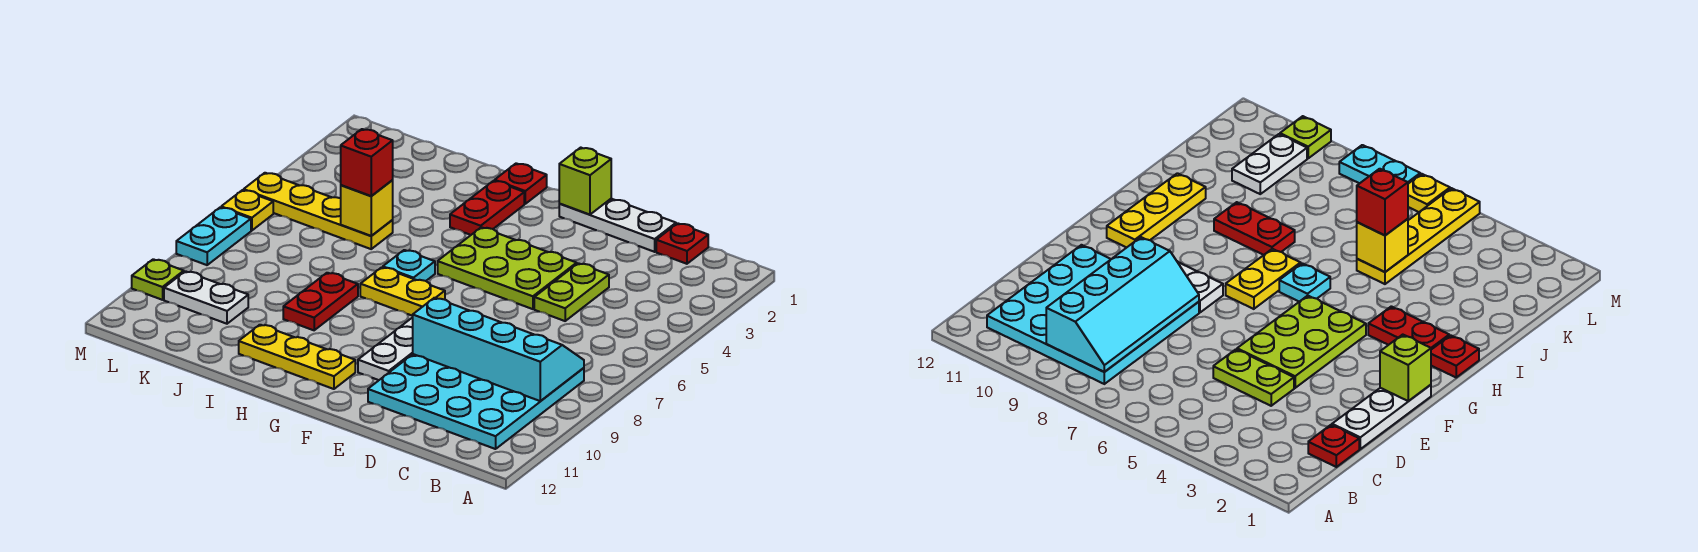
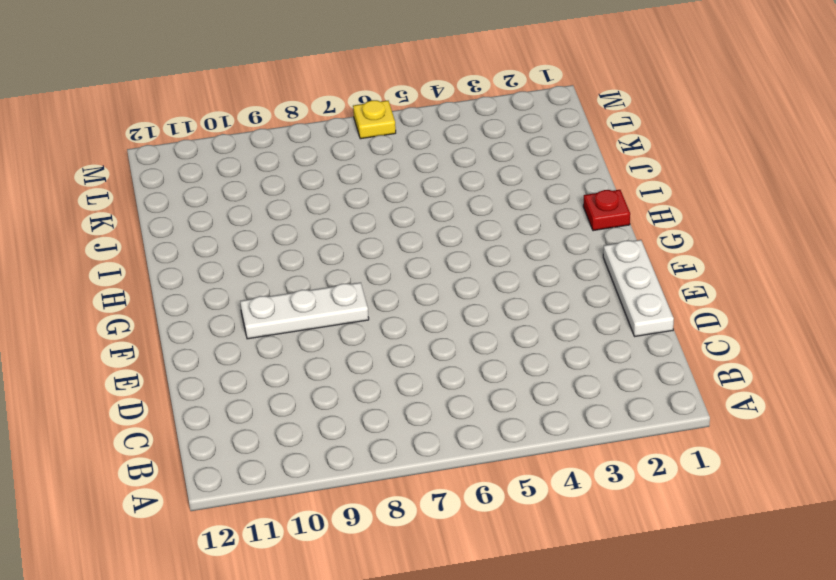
none -> cyan plate B8:E11 level 1
none -> red plate C1 level 1
none -> lime plate D4:D5 level 1

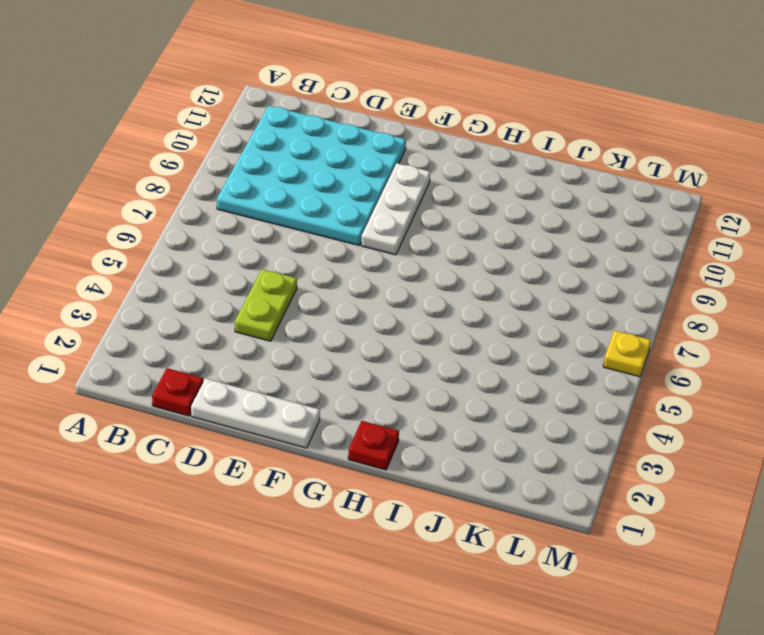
none -> lime plate E4:G5 level 1
none -> yellow plate G7:H7 level 1
none -> yellow plate G11:I11 level 1

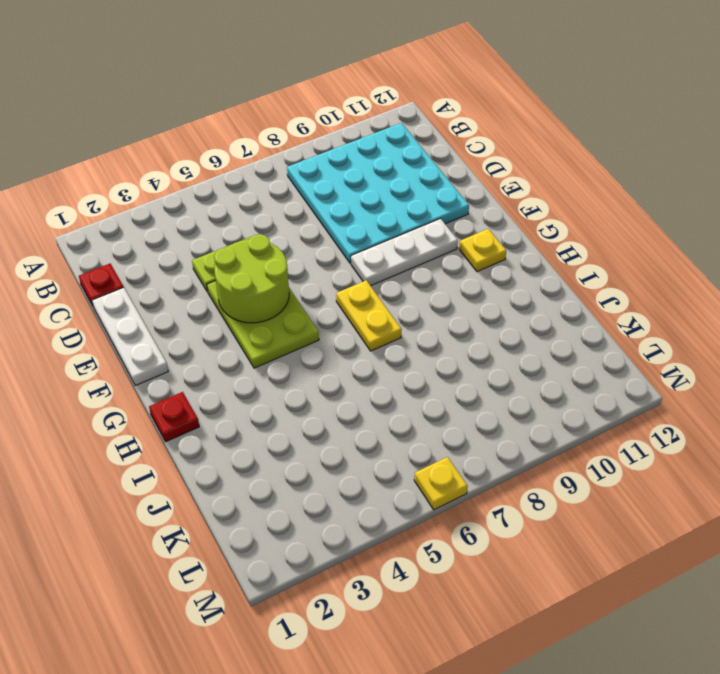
lime round brick E4:F5 level 2 -> none
yellow plate G11 level 1 -> yellow plate G11:I11 level 1
none -> red plate H2:H3 level 1
none -> cyan plate H6 level 1
none -> red plate I8:I9 level 1

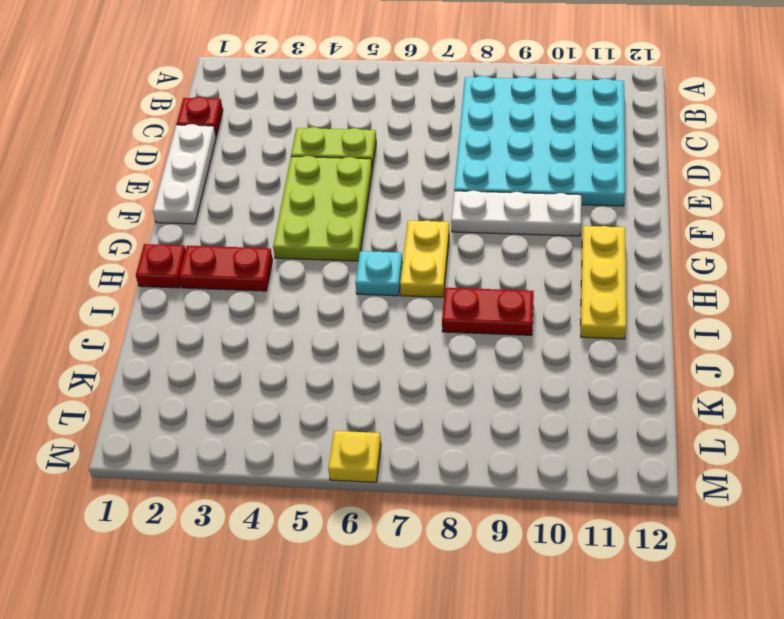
none -> yellow plate J5:M5 level 1
none -> white plate K10:L10 level 1
none -> cyan plate M7:M8 level 1

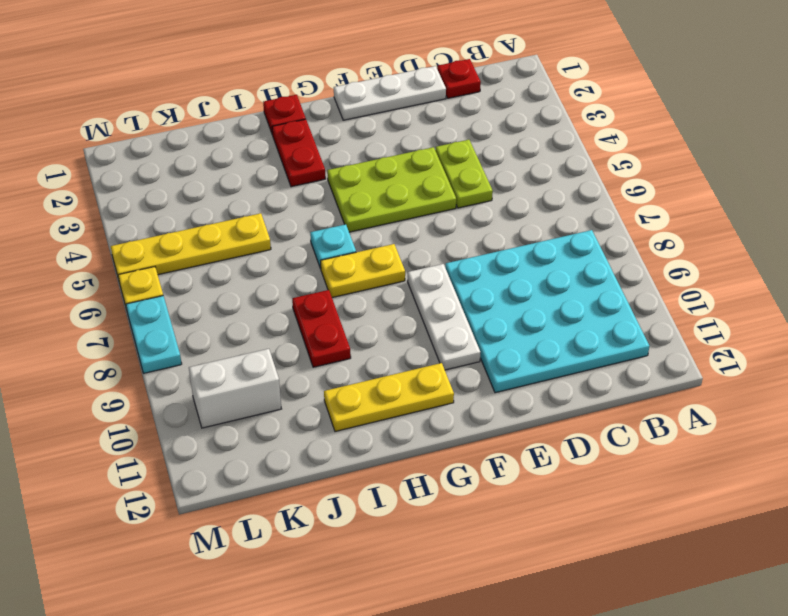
white brick K10:L10 level 1 -> white plate K10:L10 level 1
none -> lime plate M10 level 1
none -> cyan slope B8:E9 level 2 top 9
none -> lime brick F1 level 2

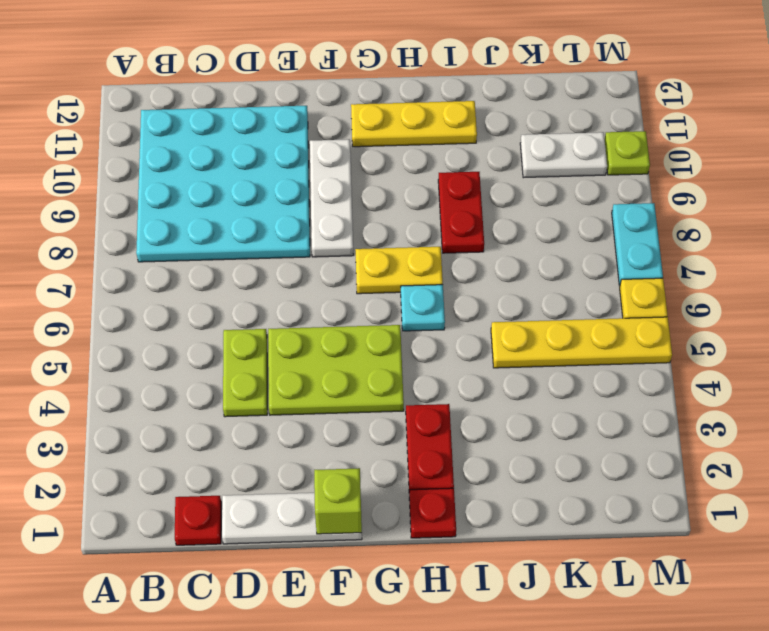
none -> cyan slope B8:E9 level 2 top 9
none -> yellow brick J5 level 2
none -> red brick J5 level 3

